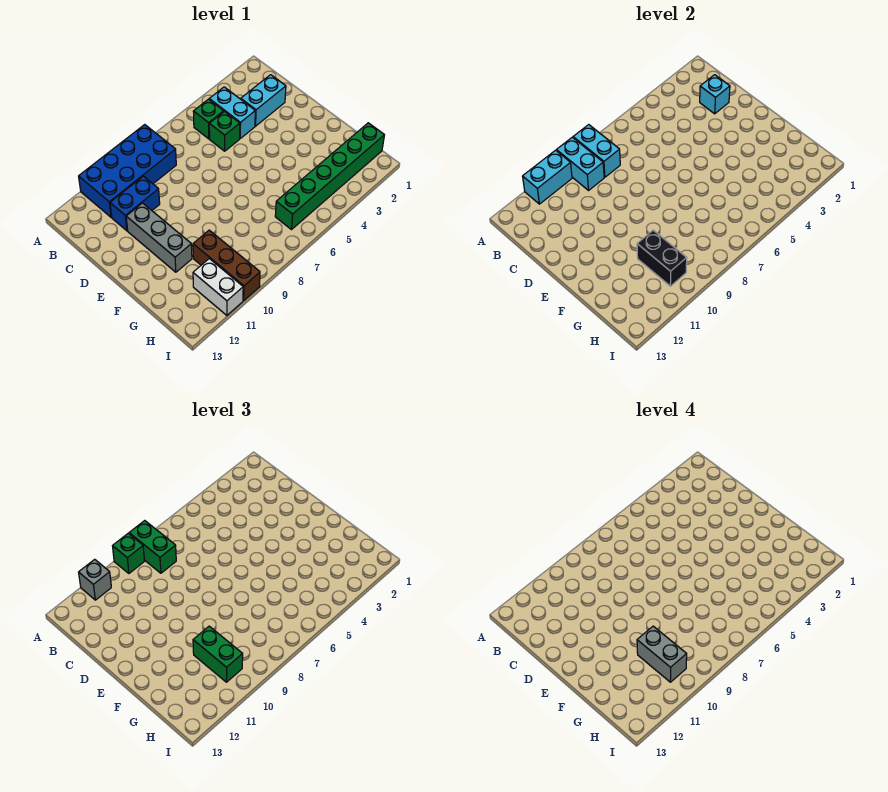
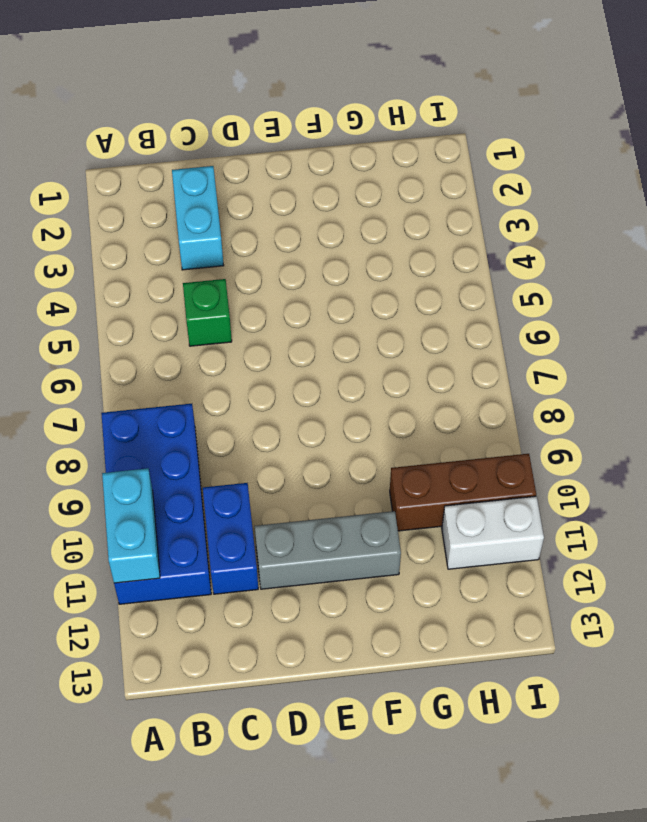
none -> cyan brick B4:C4 level 1
none -> green brick B5 level 1
none -> green brick H1:H6 level 1

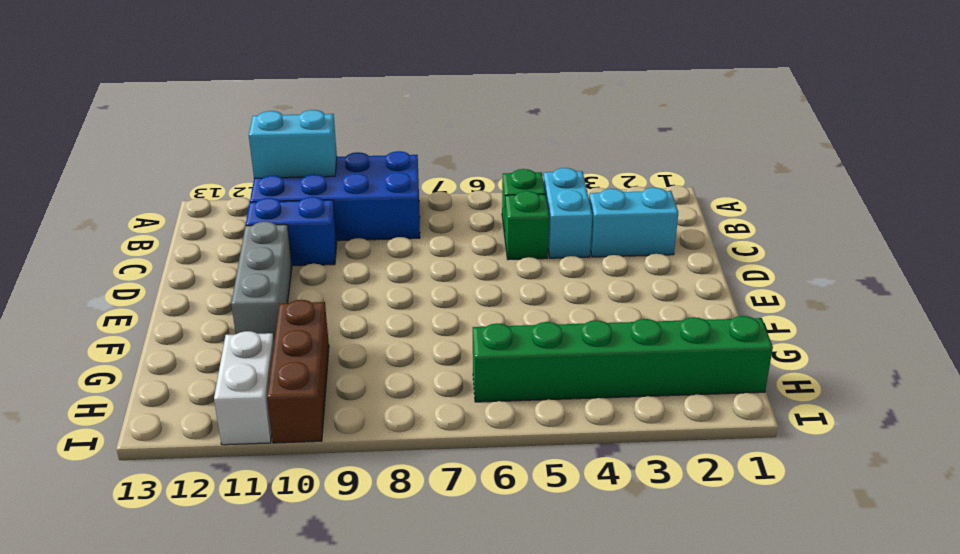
none -> cyan brick A8:B8 level 2
none -> cyan brick A9:B9 level 2
none -> cyan brick C2 level 2

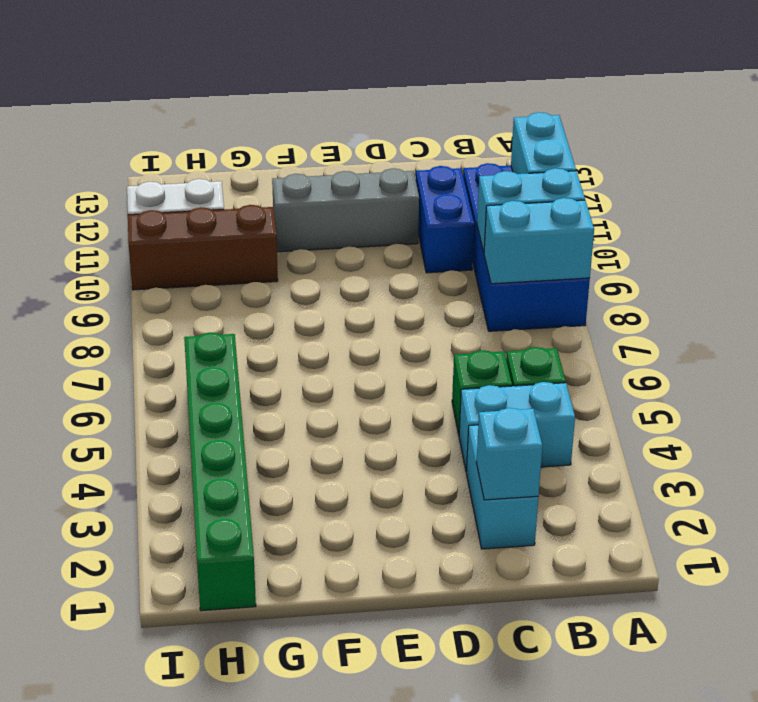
none -> black brick G10:H10 level 2
none -> green brick A8:B8 level 3
none -> green brick A9 level 3

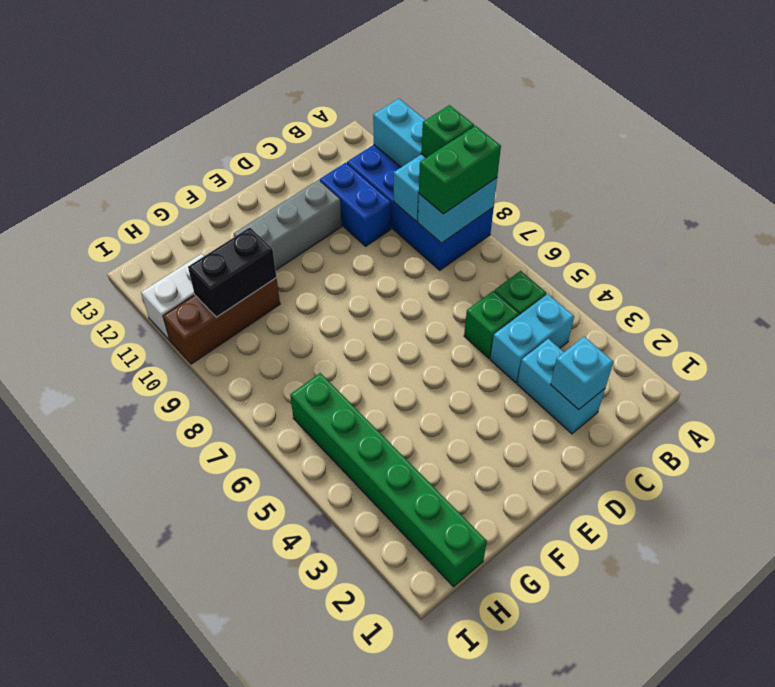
none -> grey brick A11 level 3
none -> green brick G10:H10 level 3
none -> grey brick G10:H10 level 4

